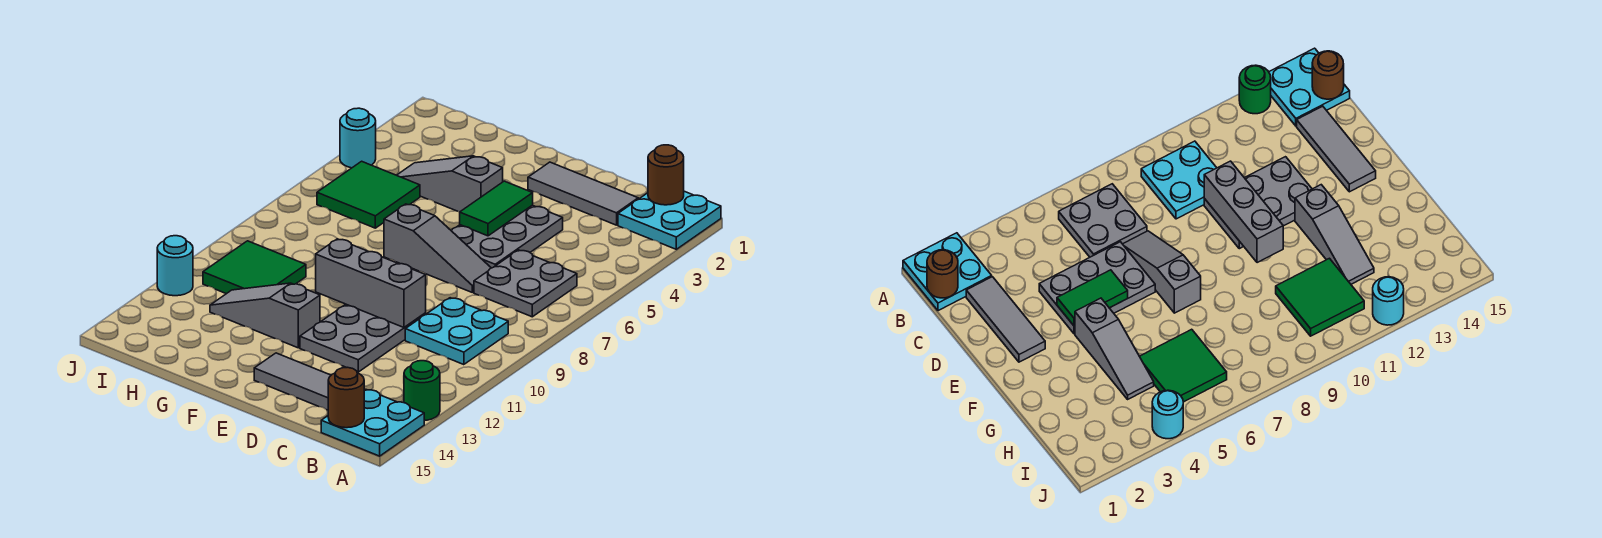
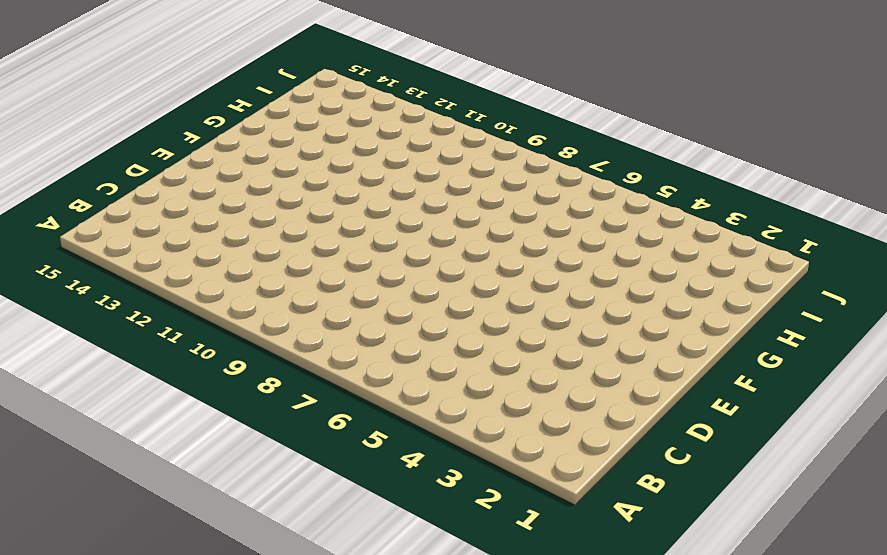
none -> cyan plate A1:B2 level 1
none -> green round brick A13 level 1
none -> cyan plate A14:B15 level 1

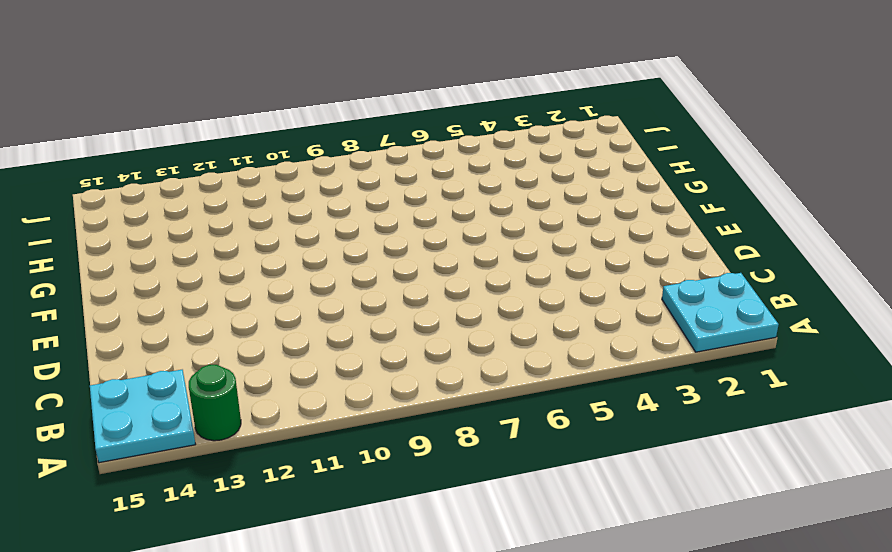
none -> grey plate B6:C7 level 1
none -> cyan plate B9:C10 level 1
none -> grey tile C2:E2 level 1

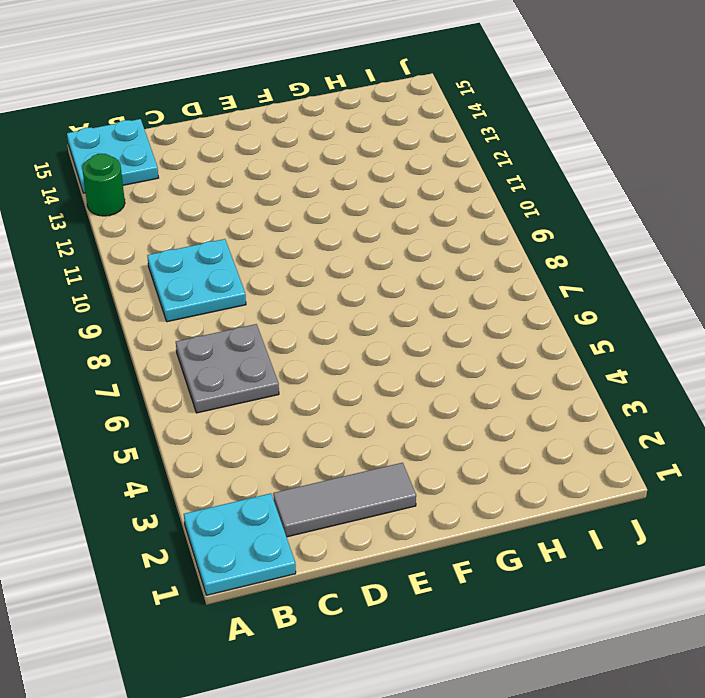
none -> grey tile C14:E14 level 1
none -> grey plate D4:E6 level 1
none -> grey slope D7:F7 level 1 top F

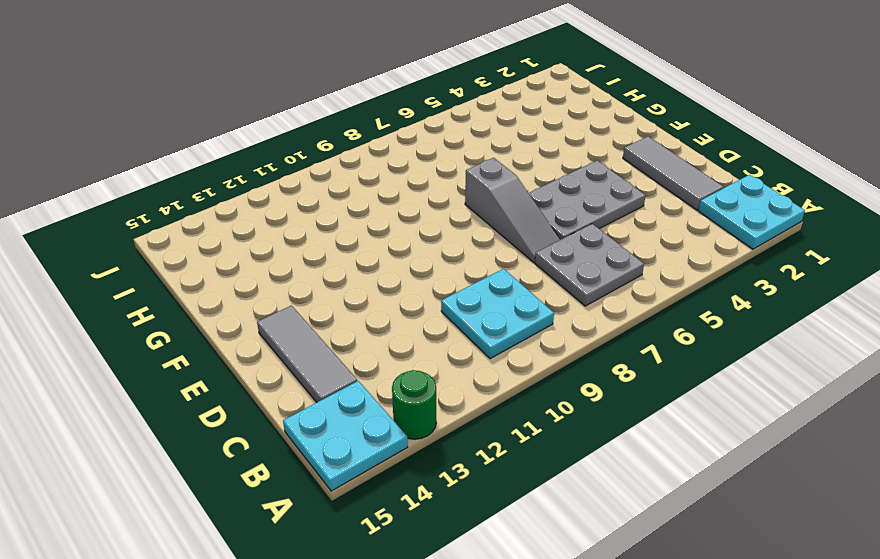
none -> grey plate D10:E12 level 1
none -> grey slope F4:H4 level 1 top F
none -> grey slope F12:H12 level 1 top F

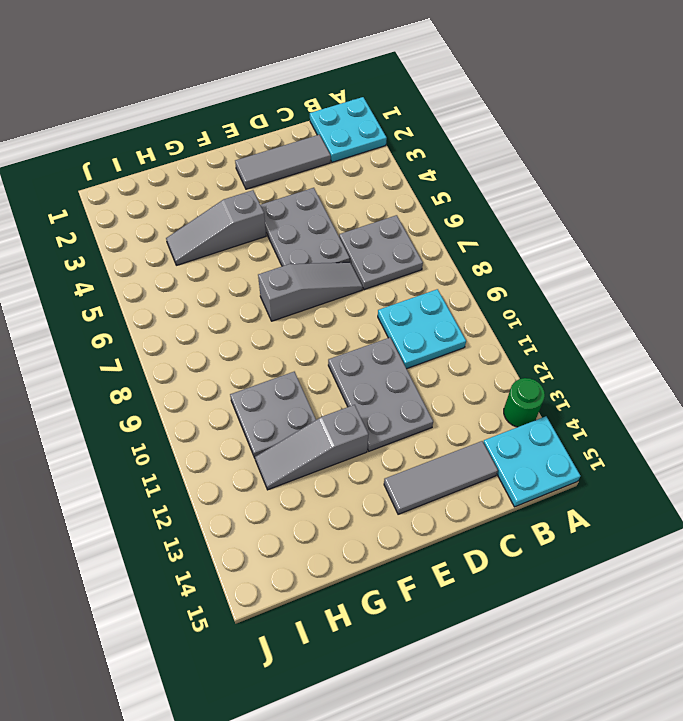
grey plate G10:H11 level 1 -> green tile H10:I11 level 1
none -> green tile H5:I6 level 1
none -> cyan round brick J4 level 1
none -> cyan round brick J12 level 1

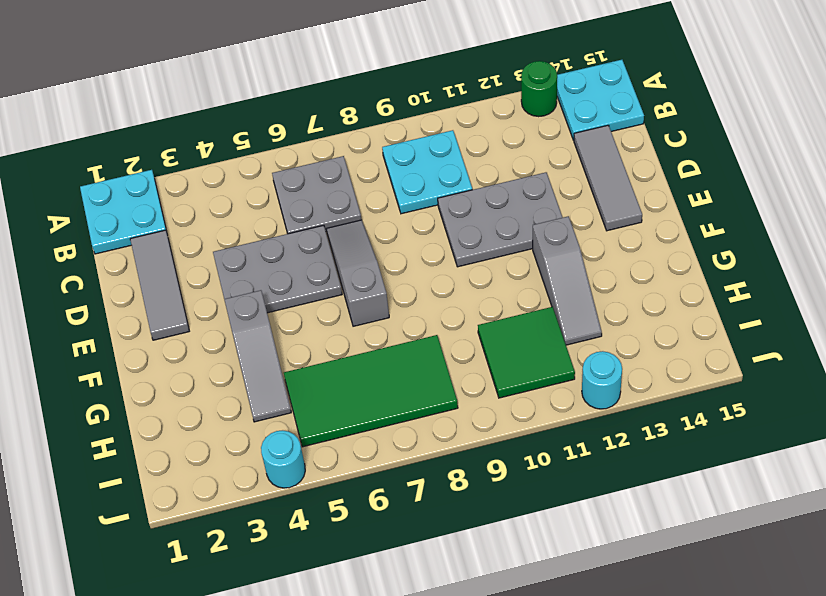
green tile H5:I8 level 1 -> green tile H5:I6 level 1
none -> brown round brick B1 level 2
none -> brown round brick B15 level 2
none -> grey brick D10:F10 level 2

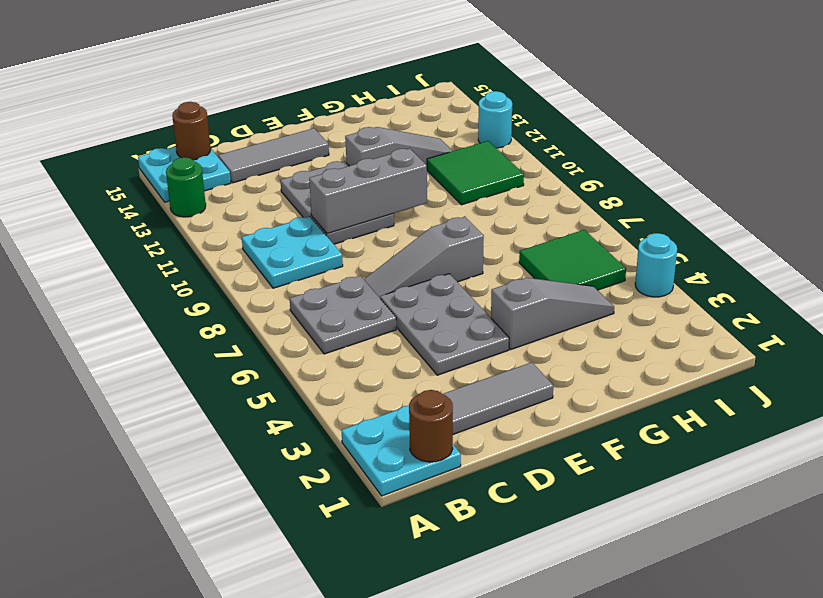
none -> green tile E4:E5 level 2

